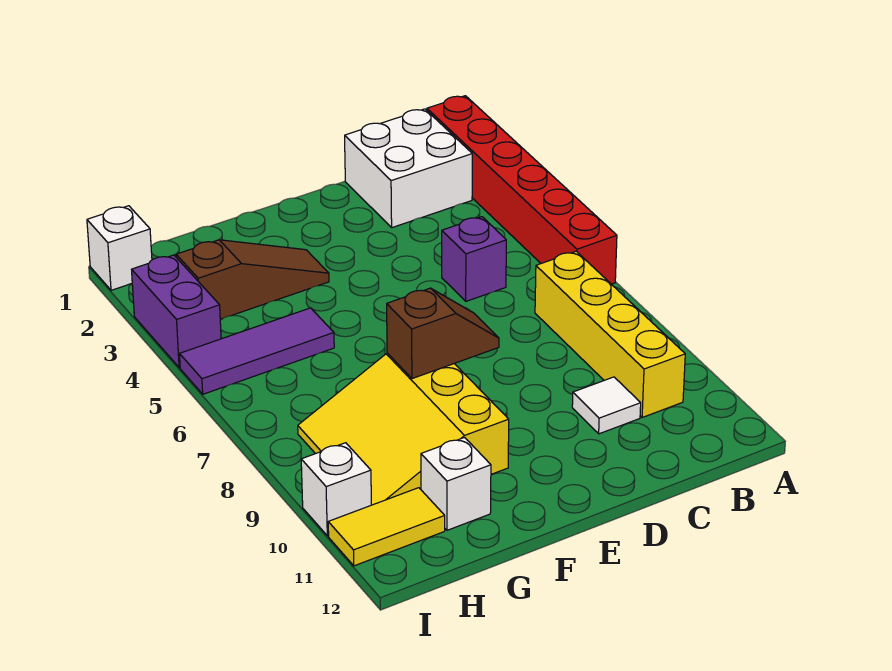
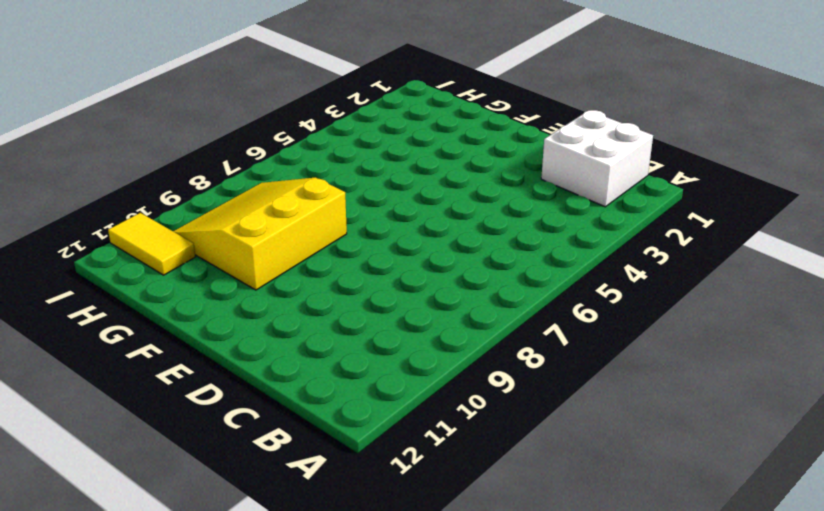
none -> red brick A1:A6 level 1
none -> yellow brick B7:B10 level 1
none -> purple brick C5 level 1

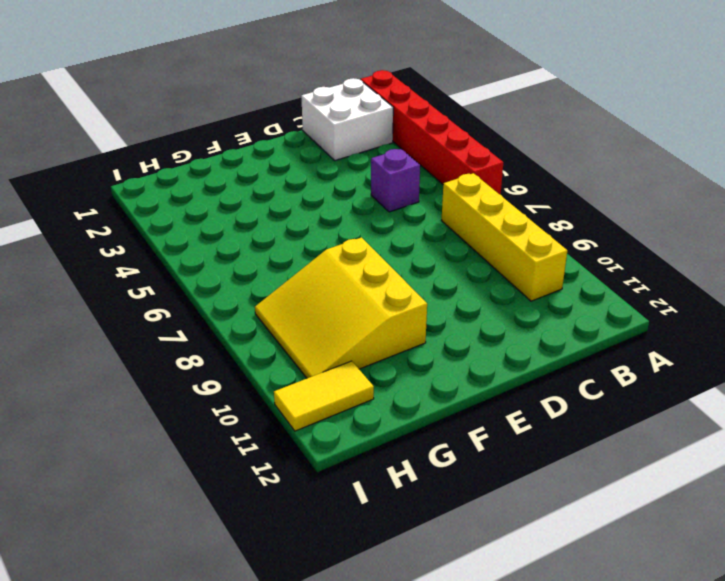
none -> white tile C10 level 1
none -> brown slope F3:H3 level 1 top H
none -> purple tile G5:I5 level 1

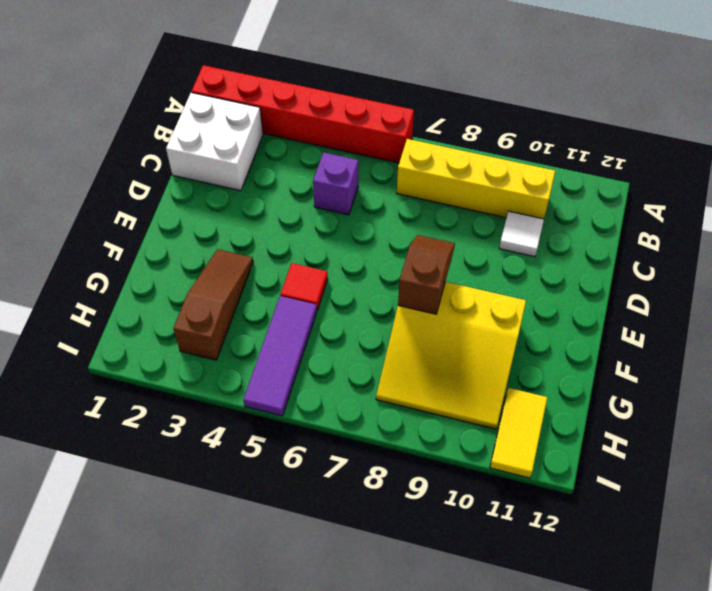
red tile F5 level 1 -> none
none -> white brick G11 level 1
none -> white brick I1 level 1
none -> purple brick I3:I4 level 1

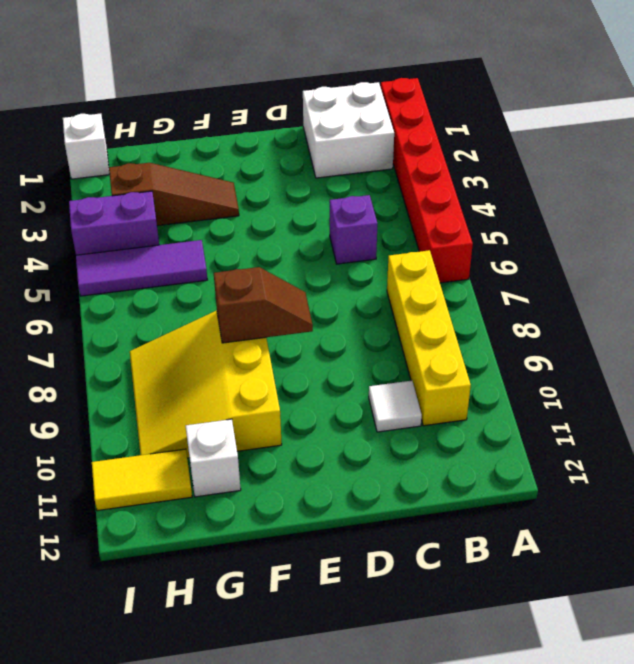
purple brick H4:I4 level 1 -> purple brick I3:I4 level 1
none -> white brick I10 level 1

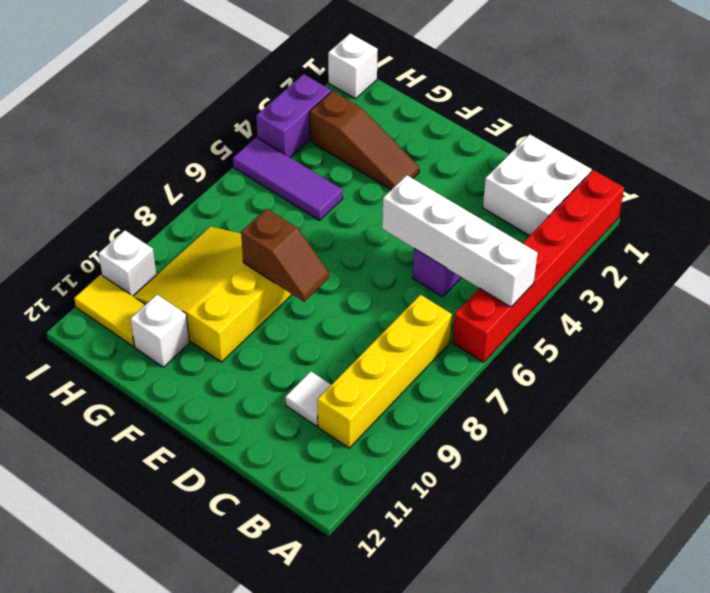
white brick A5:D5 level 2 -> none

